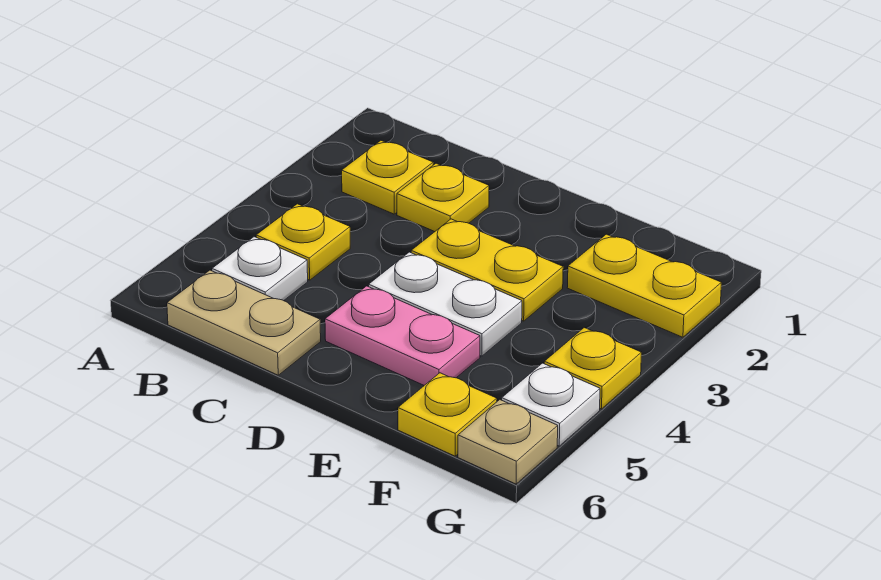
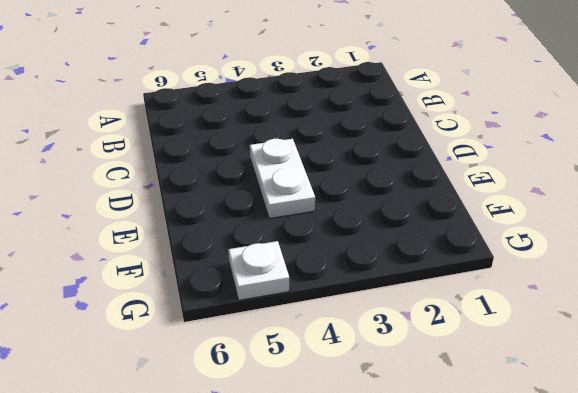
none -> yellow plate B2 level 1
none -> yellow plate B4 level 1
none -> white plate B5 level 1

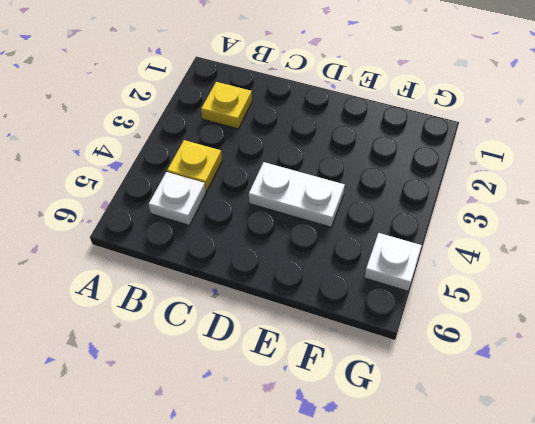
none -> tan plate B6:C6 level 1
none -> yellow plate C2 level 1
none -> yellow plate D3:E3 level 1

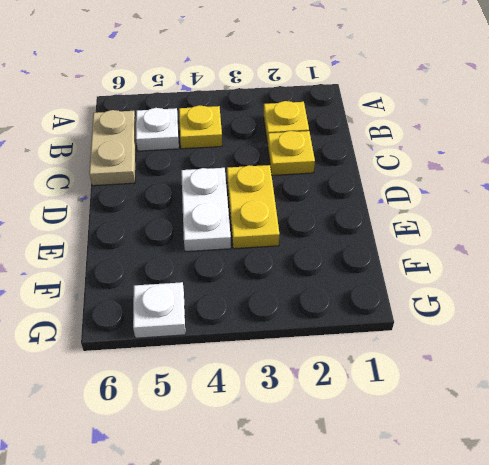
none -> pink plate D5:E5 level 1
none -> yellow plate F2:G2 level 1
none -> yellow plate F6 level 1

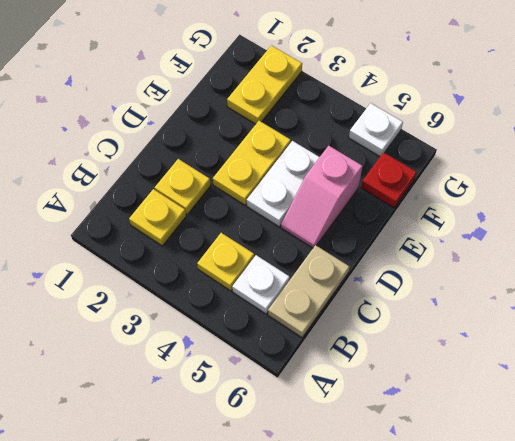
pink slope D5:E5 level 1 top E -> pink plate D5:E5 level 1
red plate F6 level 1 -> yellow plate F6 level 1
none -> yellow plate G4 level 1
none -> tan plate G6 level 1

